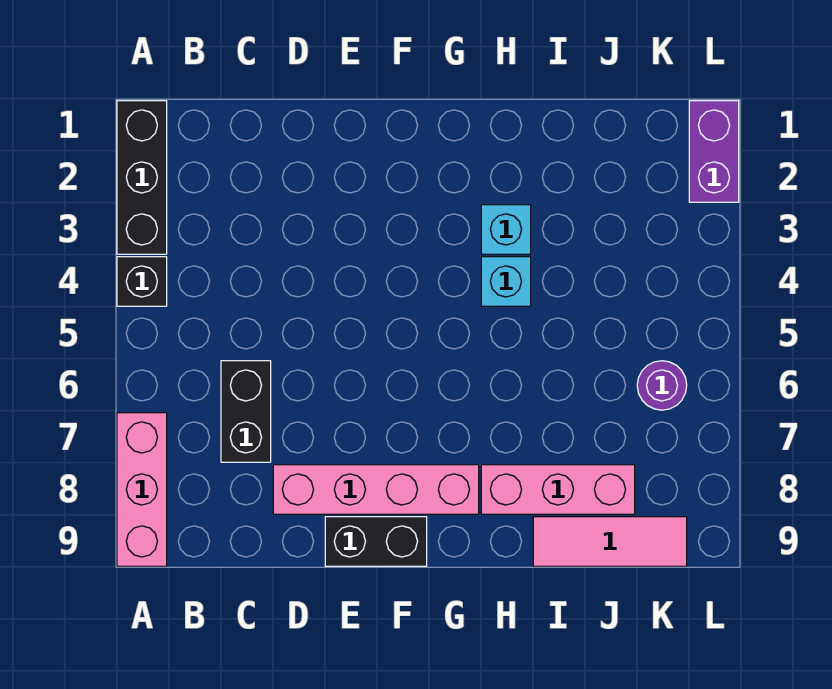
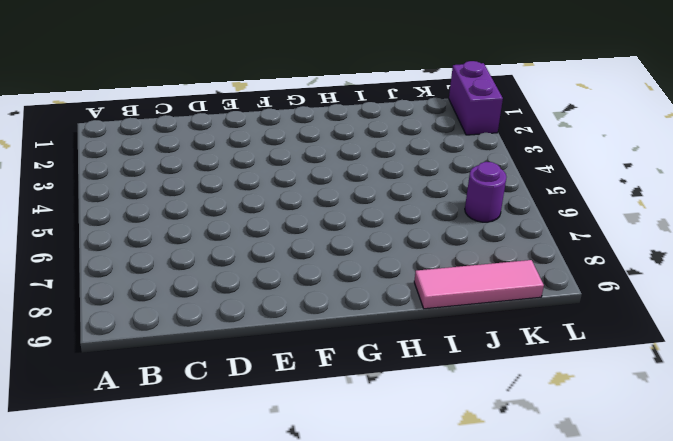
none -> black brick A1:A3 level 1
none -> black brick A4 level 1
none -> pink brick A7:A9 level 1

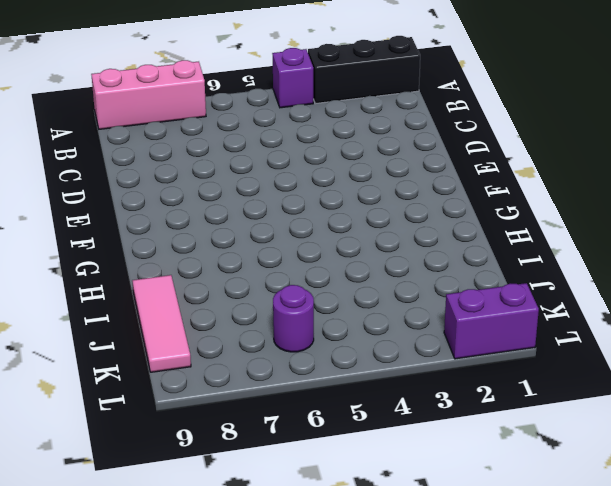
purple brick A4 level 1 -> black brick A4 level 1
none -> black brick C6:C7 level 1
none -> pink brick D8:G8 level 1
none -> black brick E9:F9 level 1

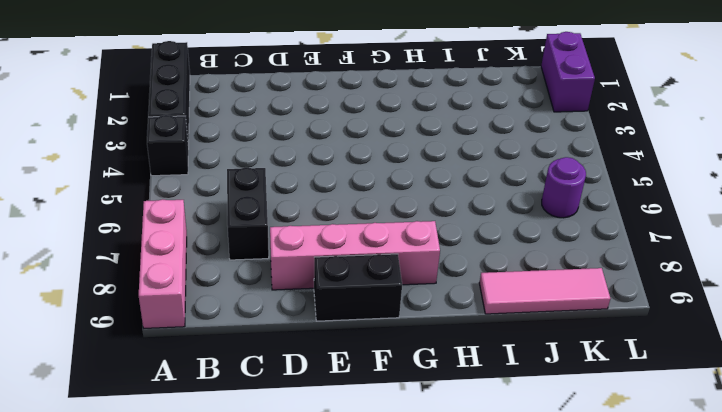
none -> cyan brick H3 level 1
none -> cyan brick H4 level 1
none -> pink brick H8:J8 level 1

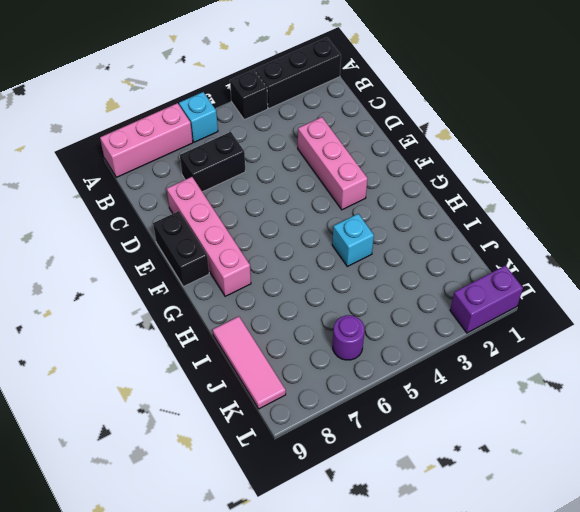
cyan brick A6 level 1 -> cyan brick H3 level 1
pink brick D3:F3 level 1 -> pink brick H8:J8 level 1

